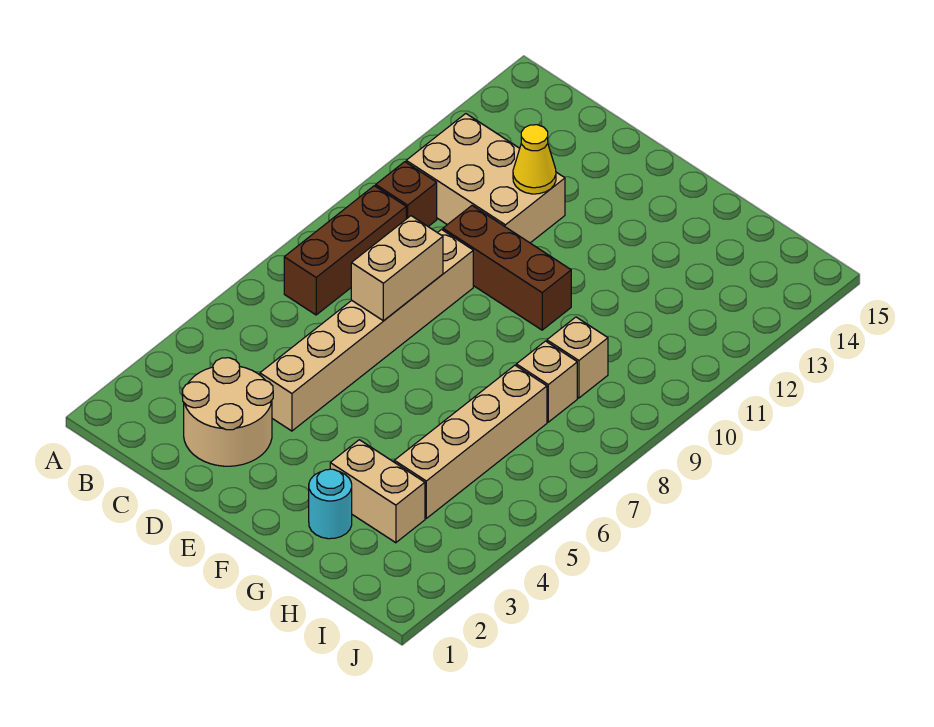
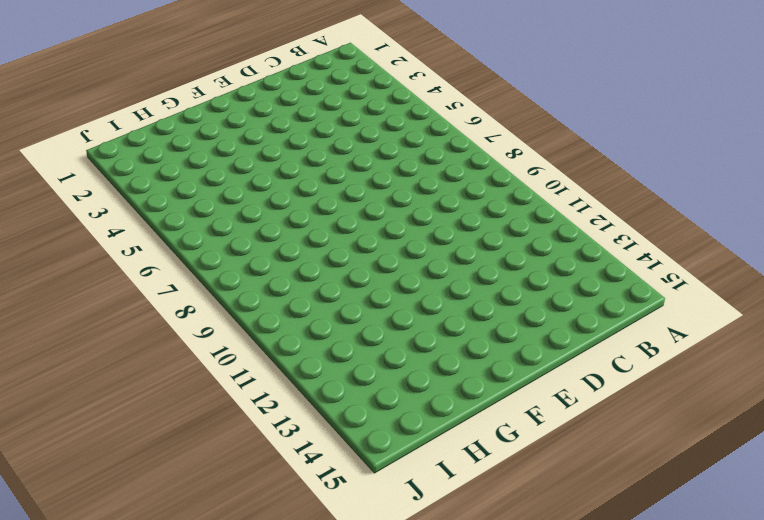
none -> brown brick B7:B9 level 1
none -> brown brick B10 level 1
none -> tan brick B11:D12 level 1

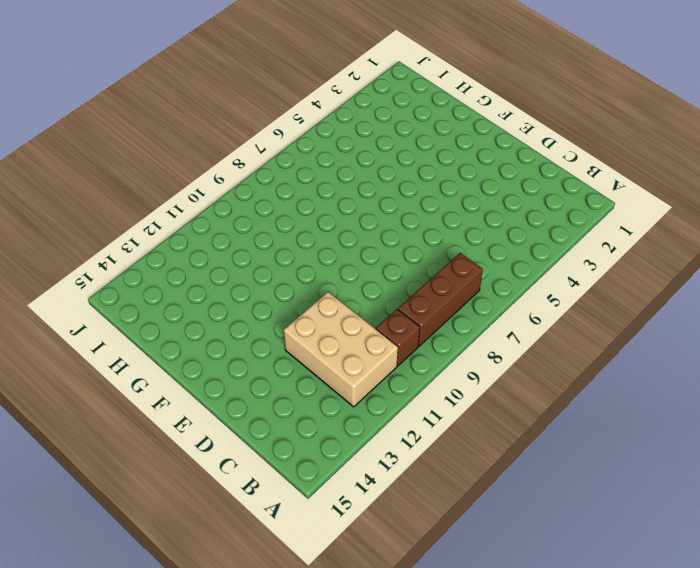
none -> tan round brick C2:D3 level 1
none -> tan brick D4:D9 level 1
none -> brown brick D10:F10 level 1

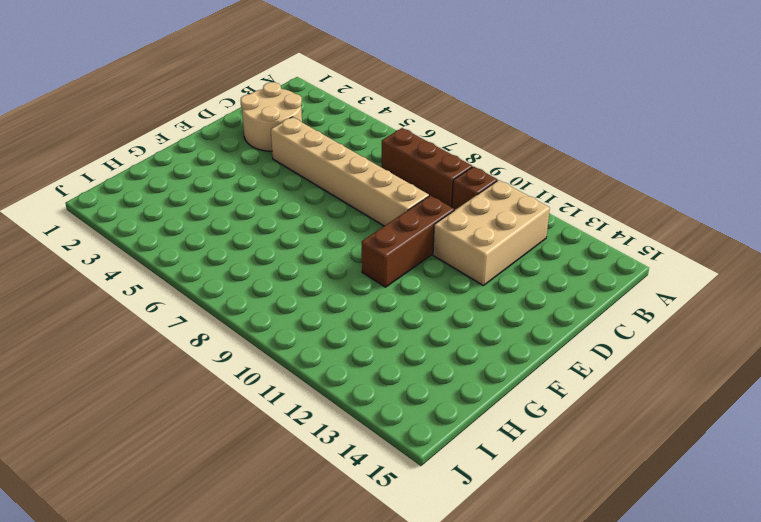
none -> cyan round brick G2 level 1
none -> tan brick G3:H3 level 1
none -> tan brick H4:H7 level 1

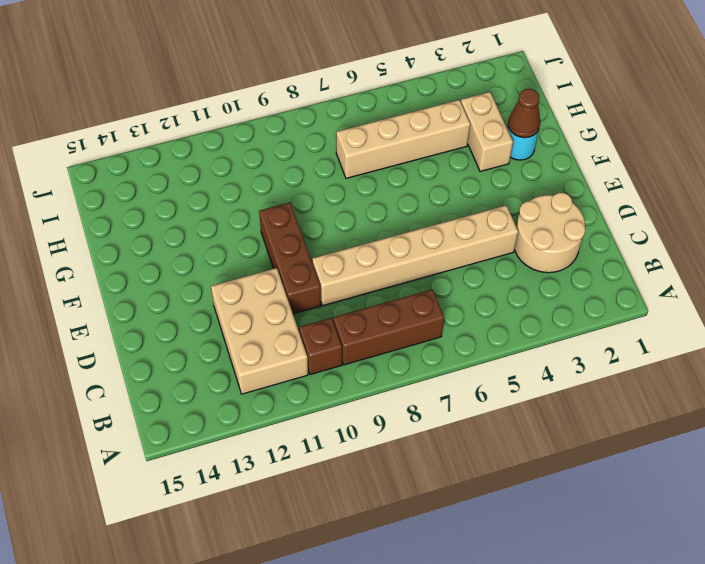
brown cone G2 level 2 -> none
none -> tan brick H8 level 1
none -> tan brick H9 level 1
none -> tan brick D7:D8 level 2

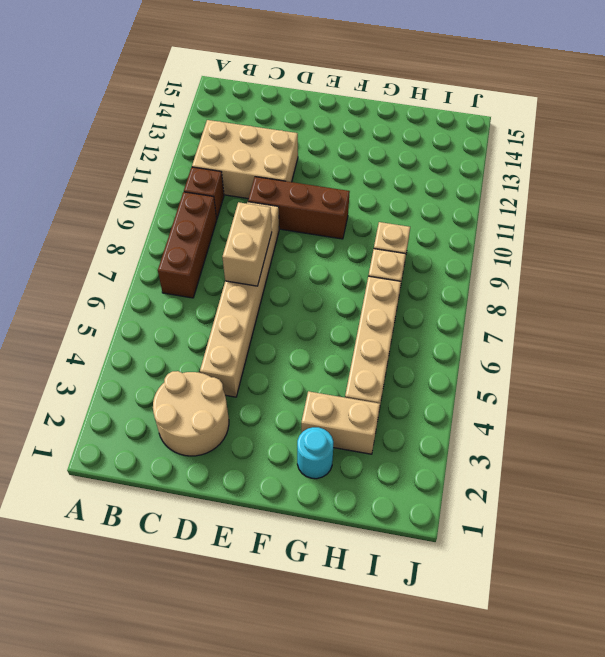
none -> yellow cone D12 level 2

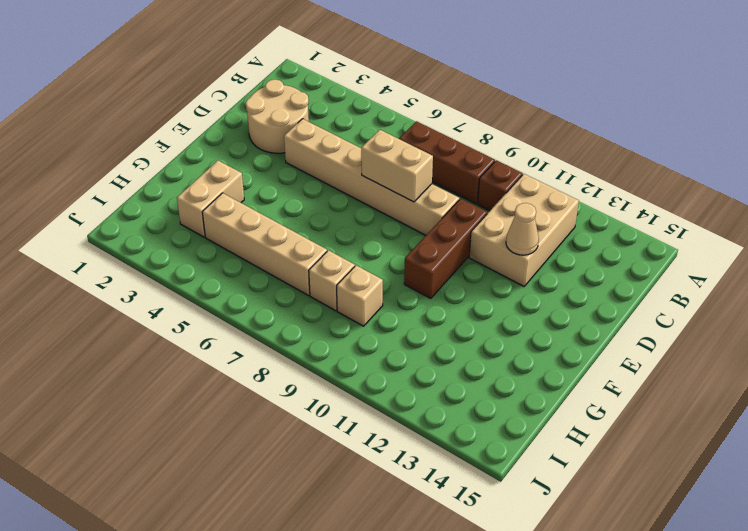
tan cone D12 level 2 -> yellow cone D12 level 2
none -> cyan round brick G2 level 1

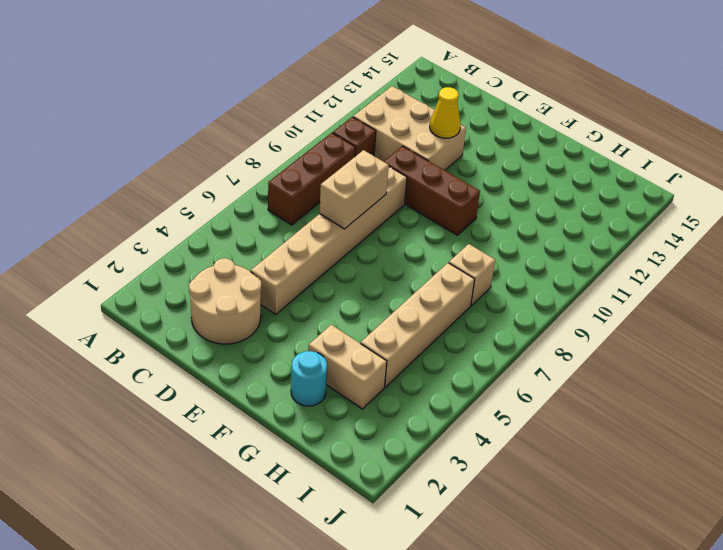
none -> tan brick H9 level 1

